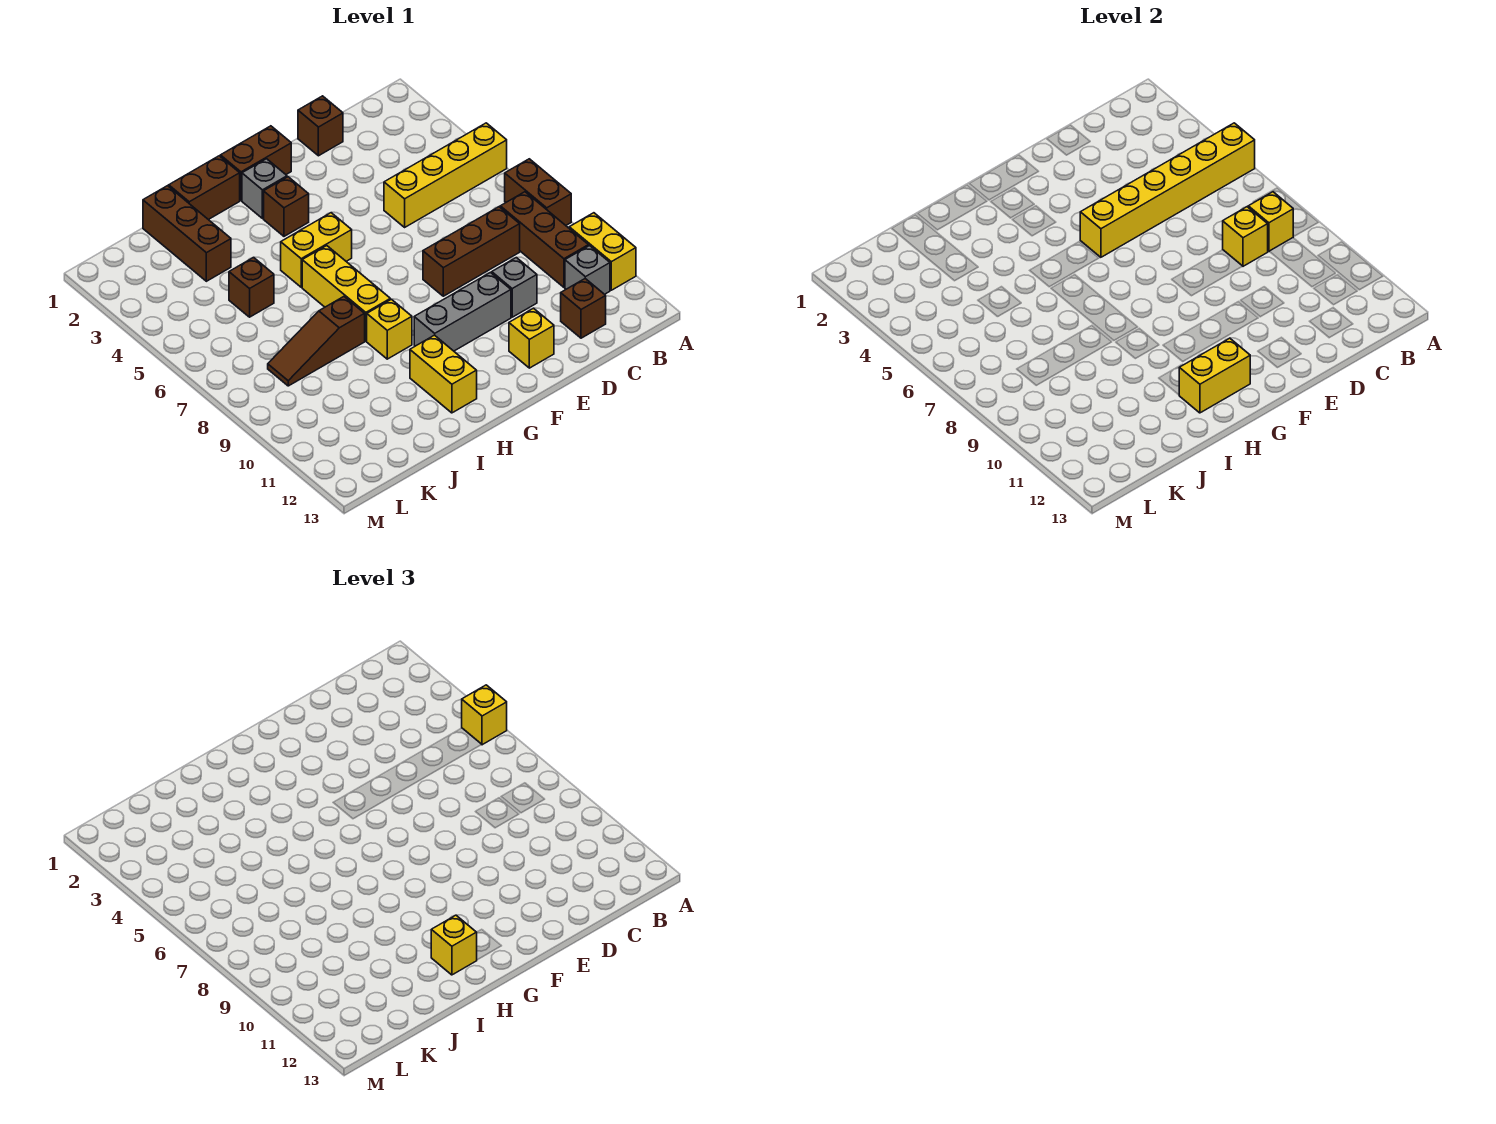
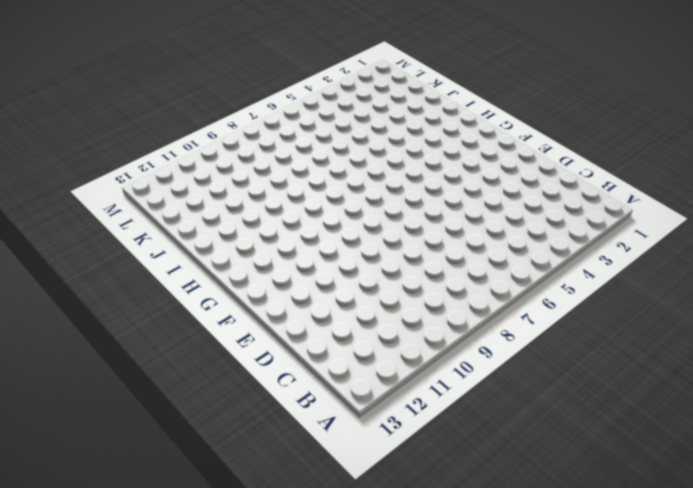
none -> yellow brick A5:D5 level 1
none -> brown brick A7:A8 level 1
none -> yellow brick A10:A11 level 1

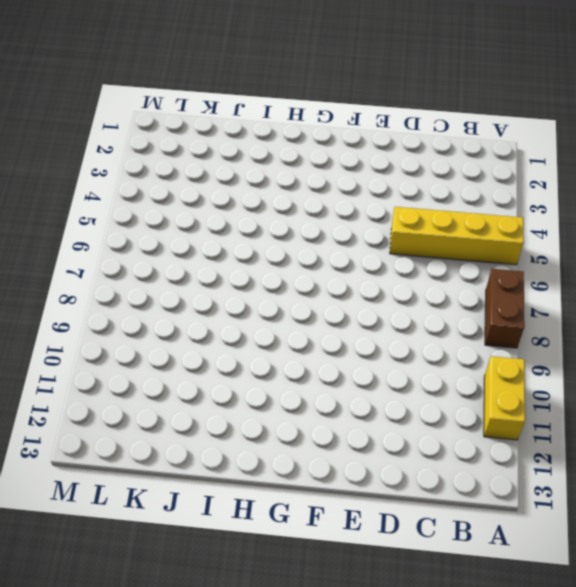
none -> brown brick B8:B10 level 1
none -> grey brick B11 level 1
none -> brown brick C8:E8 level 1

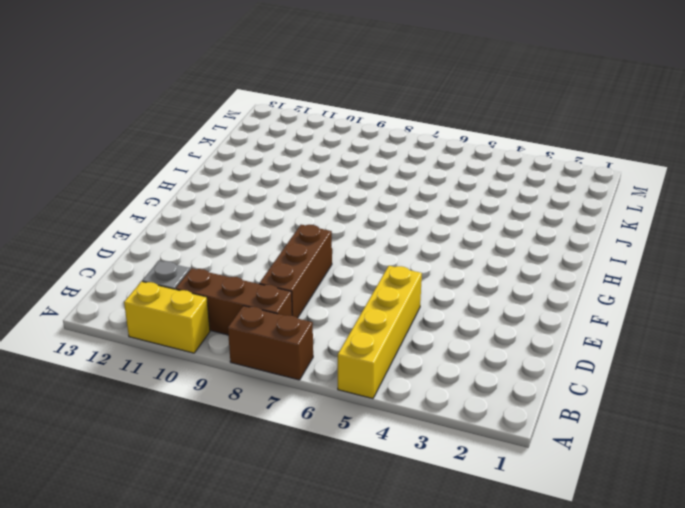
none -> brown brick C12 level 1
none -> brown brick D1 level 1
none -> grey brick D10 level 1

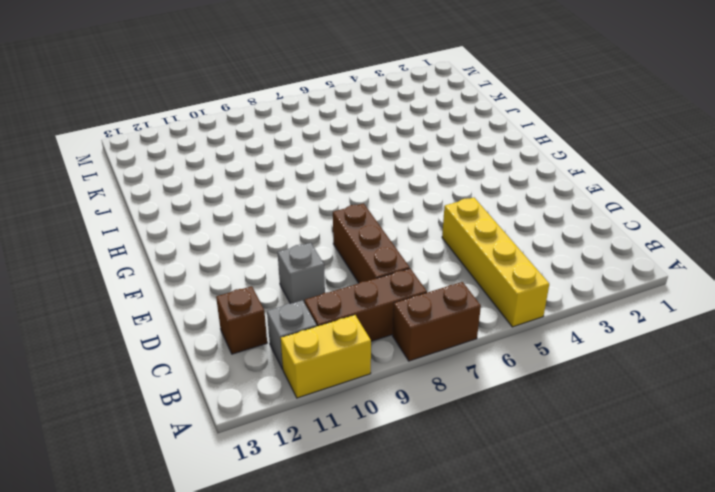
none -> brown brick D1 level 1
none -> grey brick E10:G10 level 1
none -> yellow brick E12 level 1

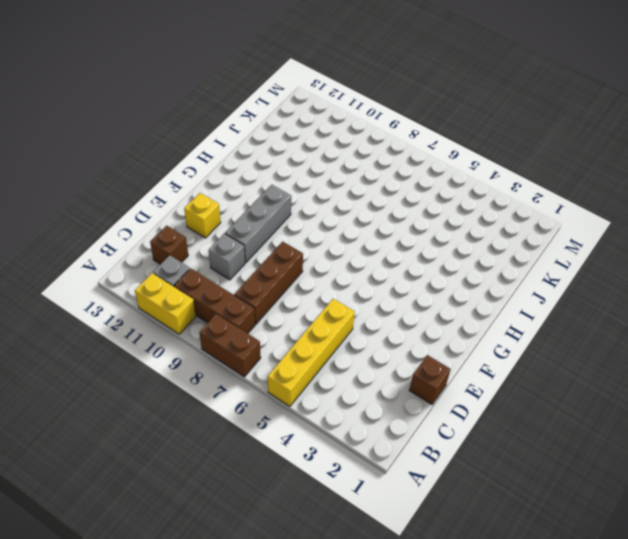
none -> brown brick F1:G1 level 1
none -> grey brick G2 level 1
none -> brown brick G3 level 1

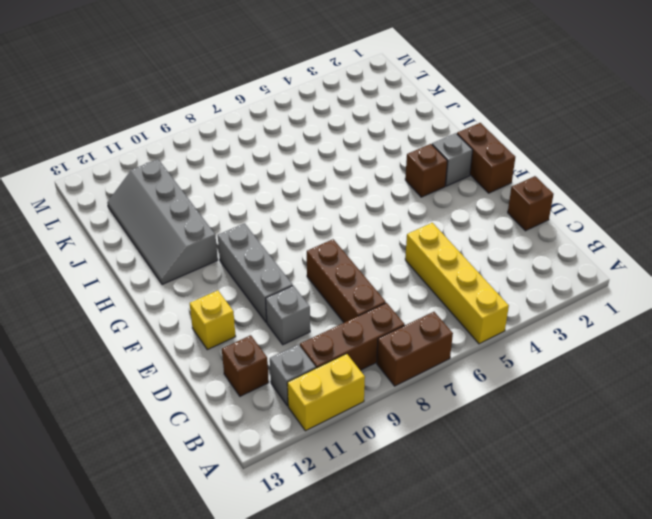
grey slope H11:K12 level 1 top 11 -> yellow brick H11:H12 level 1
none -> yellow brick G5:H5 level 1
none -> brown brick H1:I1 level 1
none -> yellow brick H6:H8 level 1

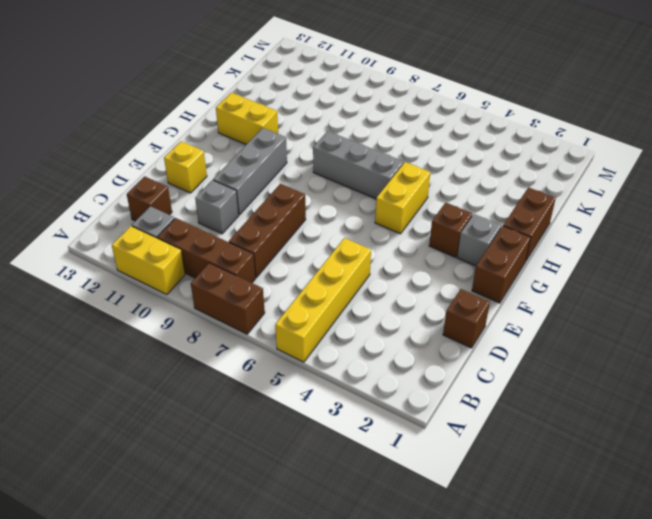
grey brick H6:H8 level 1 -> yellow brick H6:H8 level 1
none -> yellow brick H9 level 1
none -> brown slope I8:K8 level 1 top I
none -> brown brick J1:J3 level 1

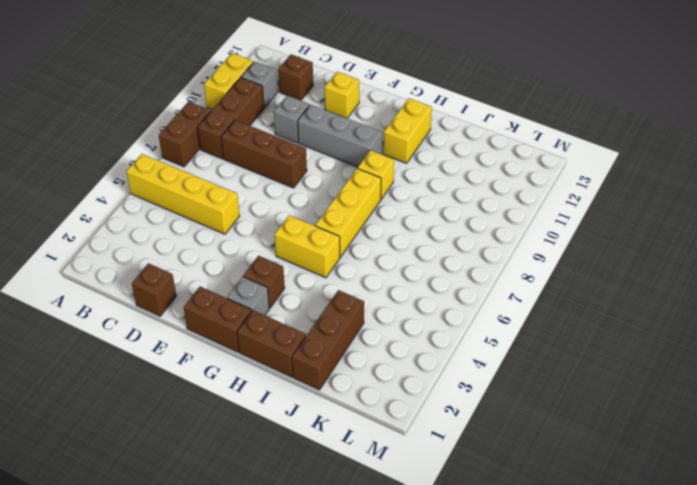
none -> brown slope I8:K8 level 1 top I
none -> brown brick J5 level 1
none -> yellow brick A5:F5 level 2

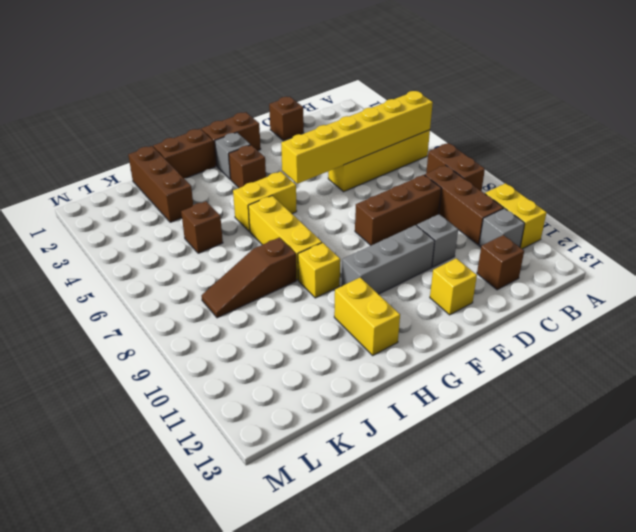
none -> yellow brick B8 level 2
none -> yellow brick C8 level 2
none -> yellow brick G12:H12 level 2

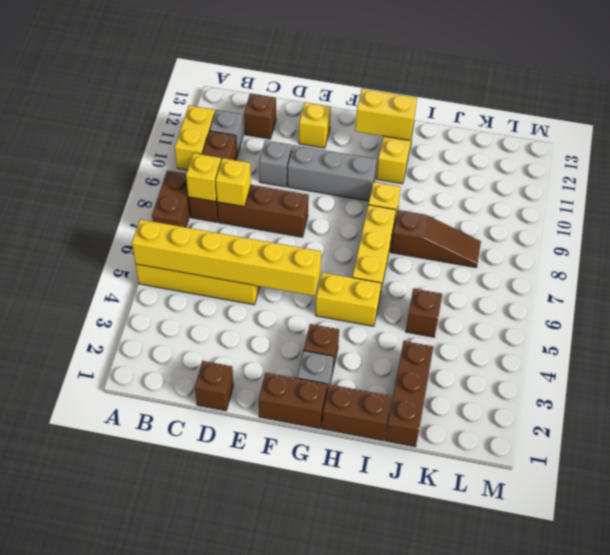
none -> yellow brick A5 level 3
none -> yellow brick H12 level 3

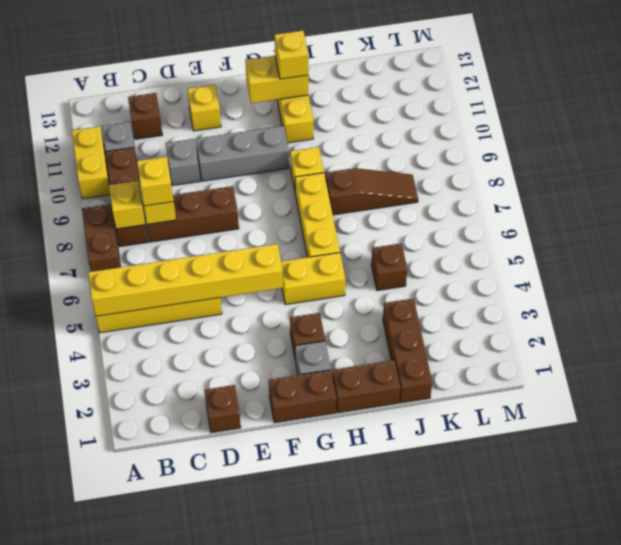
yellow brick C8 level 3 -> yellow brick A5 level 3

